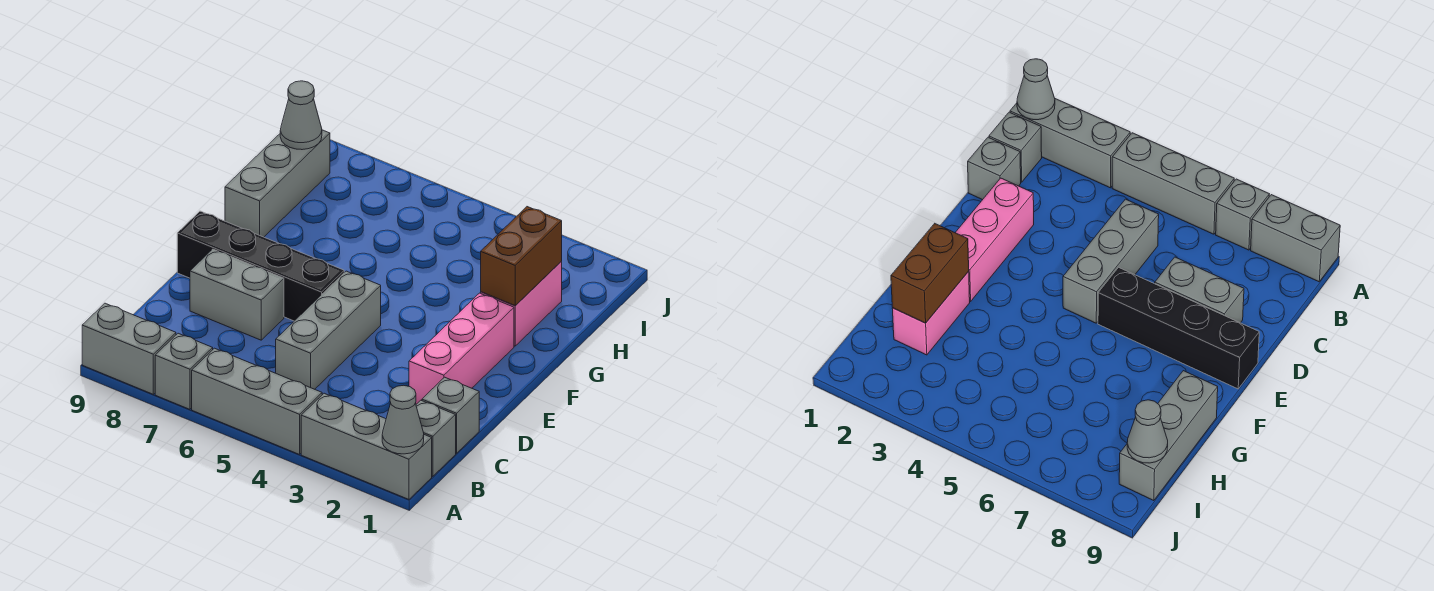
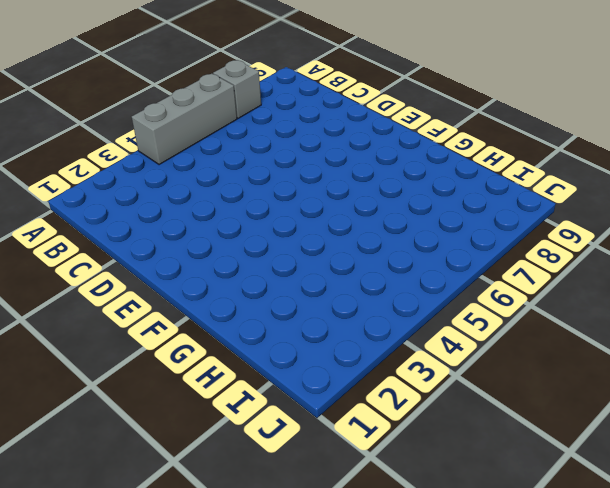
none -> grey brick A1:A3 level 1
none -> grey brick A8:A9 level 1
none -> grey brick B1 level 1

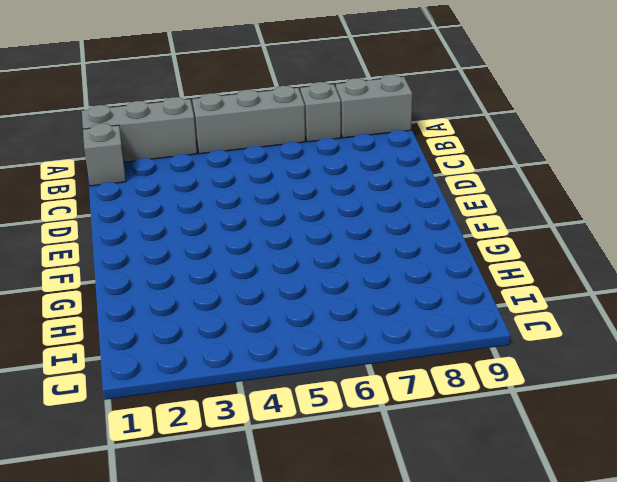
none -> grey brick C1 level 1
none -> grey brick C5:E5 level 1
none -> pink brick D2:F2 level 1

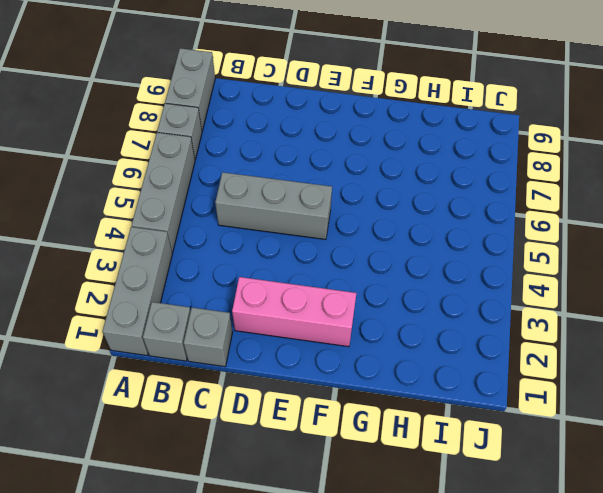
none -> grey brick D7:D8 level 1
none -> black brick E6:E9 level 1
none -> pink brick G2:H2 level 1

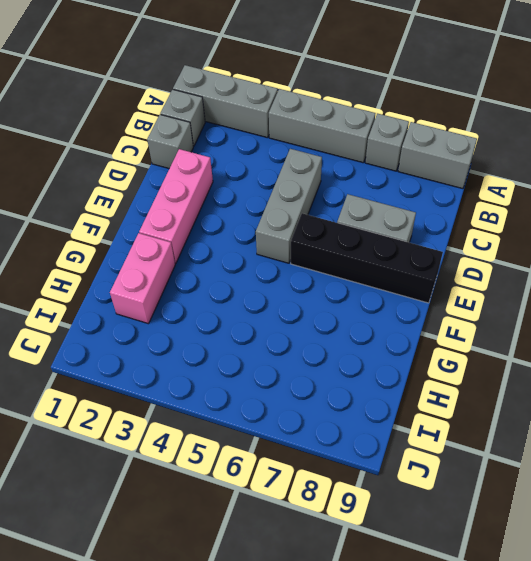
none -> grey brick G9:I9 level 1
none -> grey cone A1 level 2
none -> brown brick G2:H2 level 2

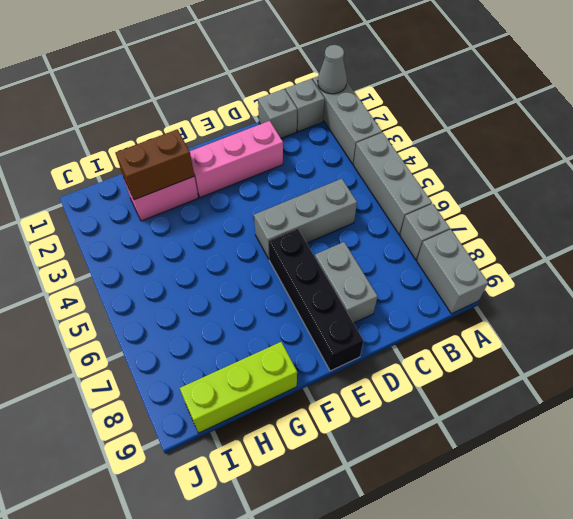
lime brick G9:I9 level 1 -> grey brick G9:I9 level 1
none -> grey cone I9 level 2

